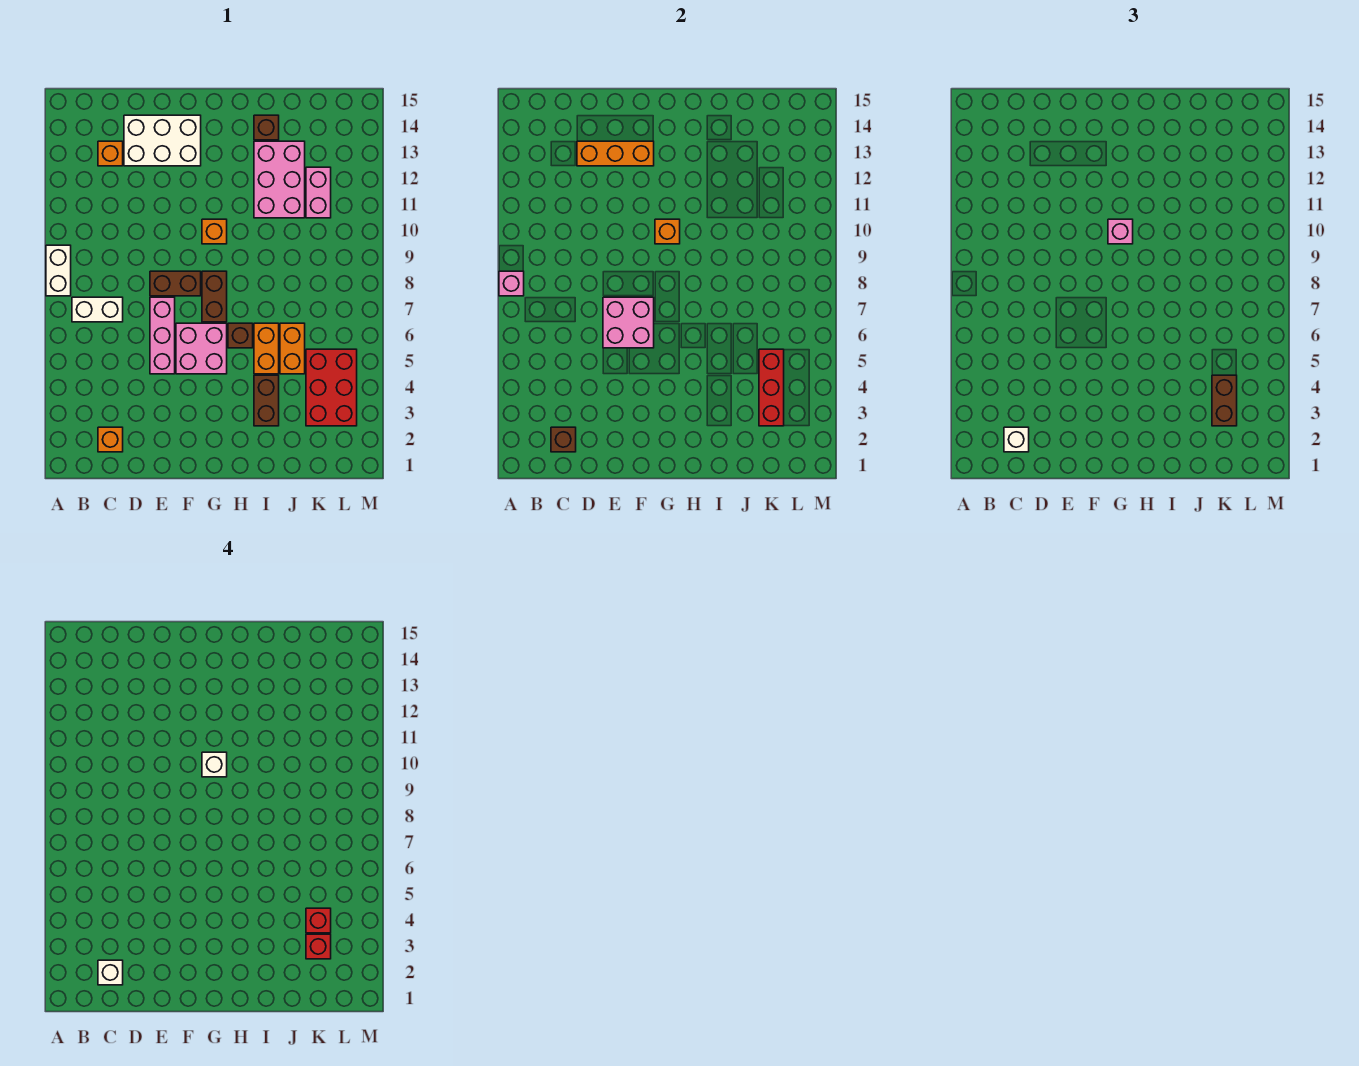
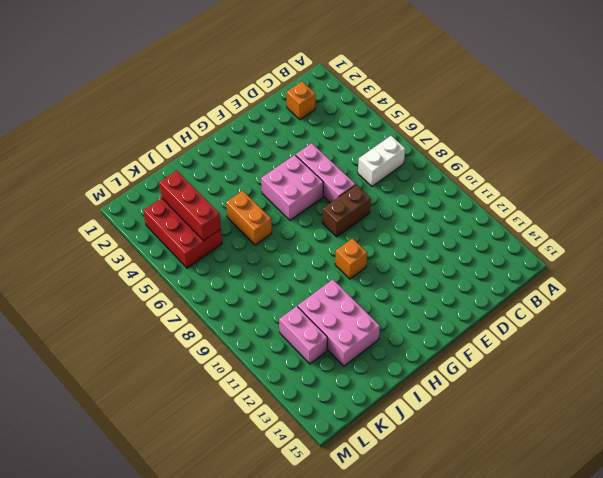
none -> white brick A8:A9 level 1
none -> orange brick C13 level 1
none -> white brick D13:F14 level 1
none -> brown brick G7:G8 level 1

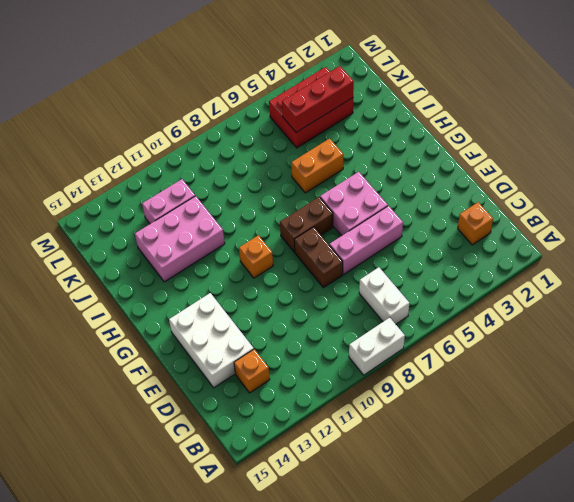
none -> brown brick H6 level 1
none -> brown brick I3:I4 level 1
none -> brown brick I14 level 1
none -> orange brick J5:J6 level 1

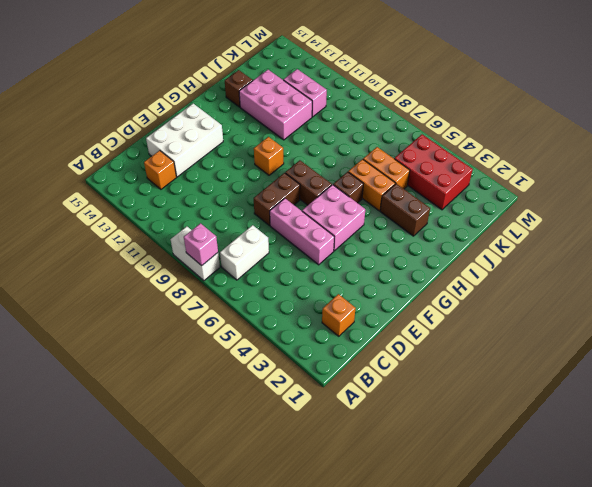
none -> brown brick C2 level 2
none -> orange brick D13:F13 level 2
none -> pink brick E6:F7 level 2
none -> orange brick G10 level 2

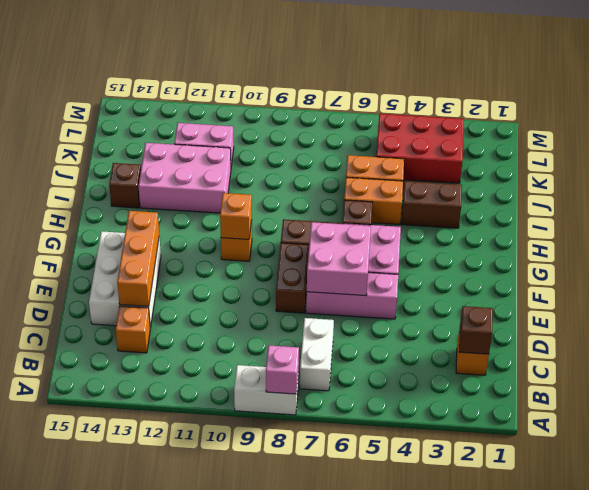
none -> red brick K3:K5 level 2
none -> white brick C2 level 3
none -> pink brick G10 level 3
none -> brown brick K3:K4 level 3

